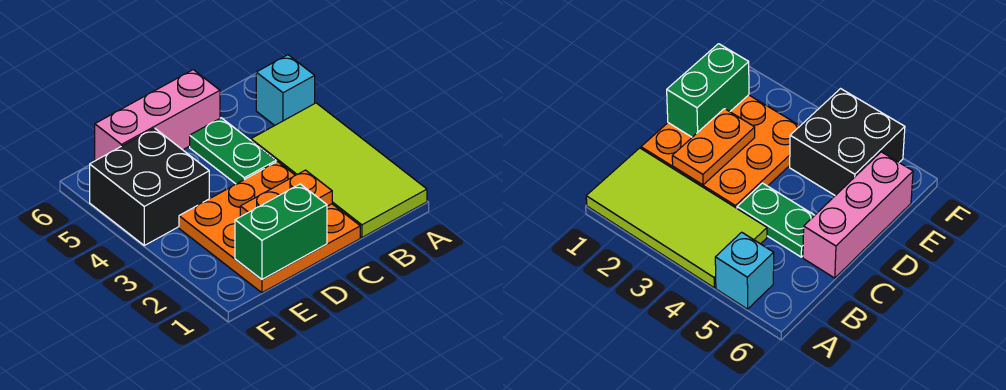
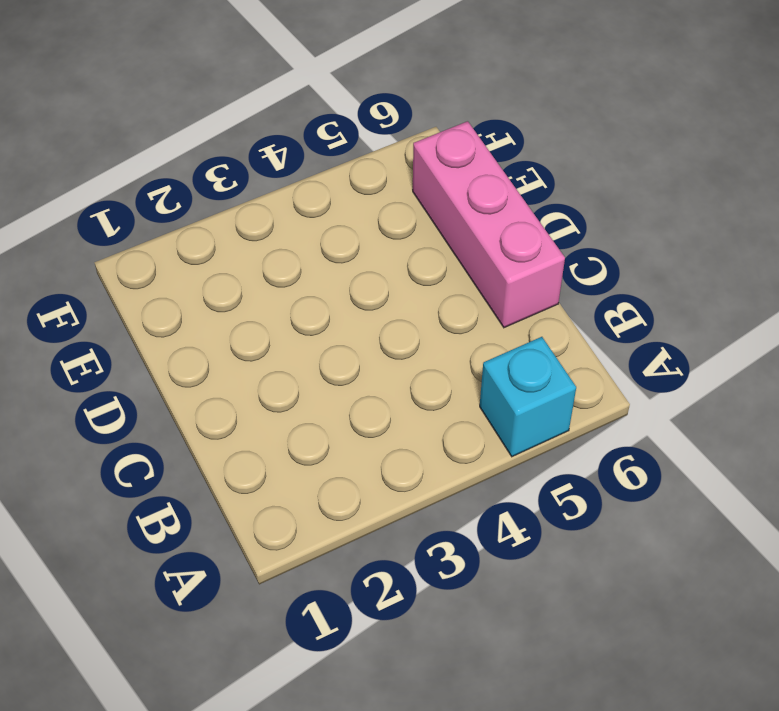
none -> lime tile A1:B4 level 1
none -> orange plate C1:E3 level 1

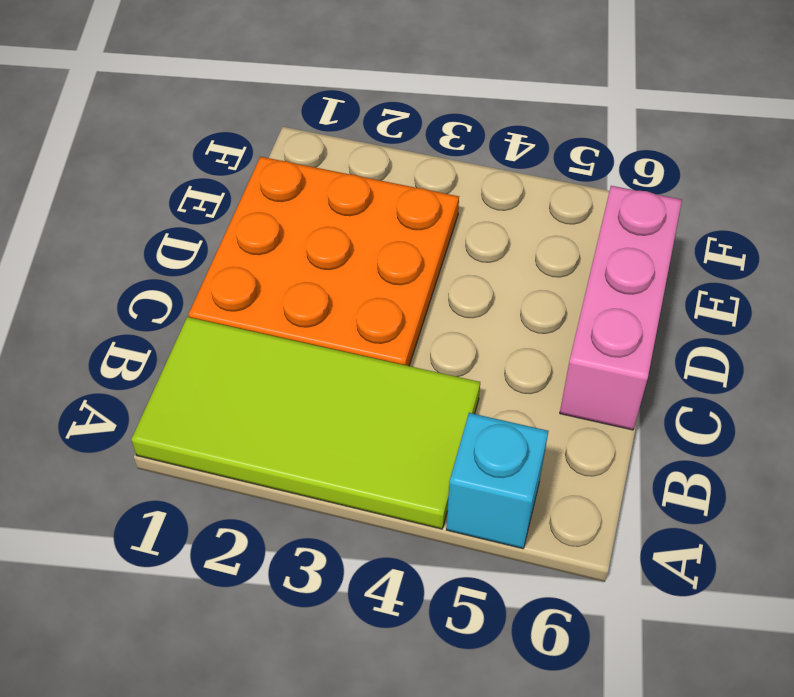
none -> green plate C4:C5 level 1
none -> black brick E4:F5 level 1

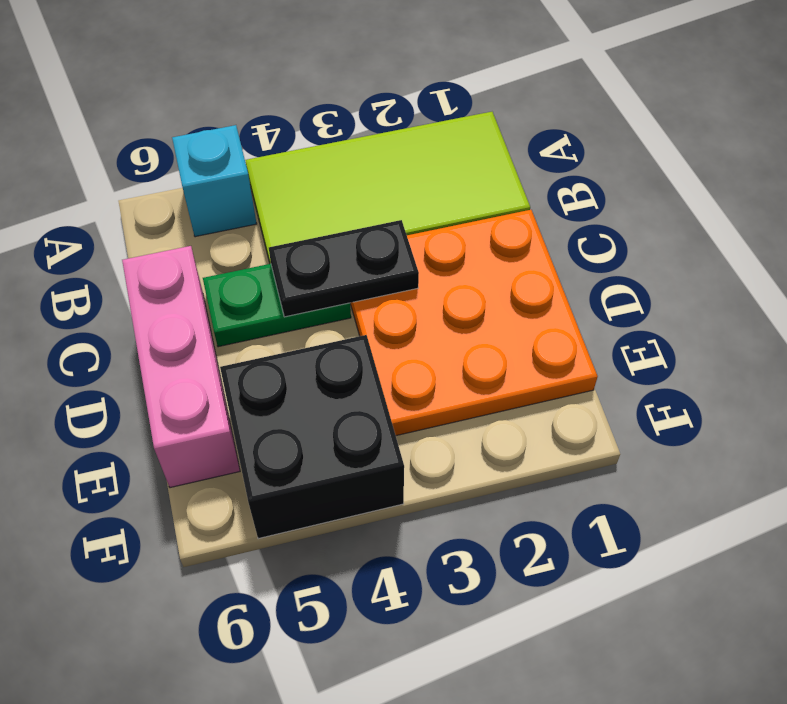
black plate C3:C4 level 2 -> none
none -> orange plate C2:D2 level 2
none -> green brick D1:E1 level 2

